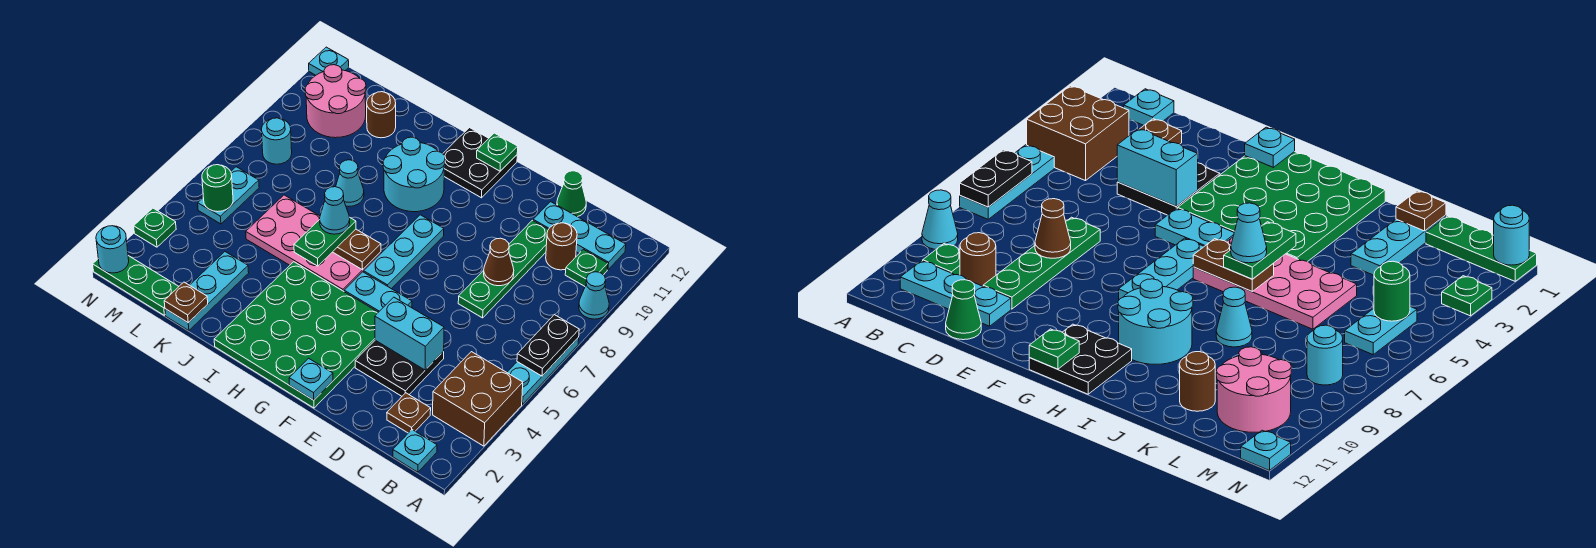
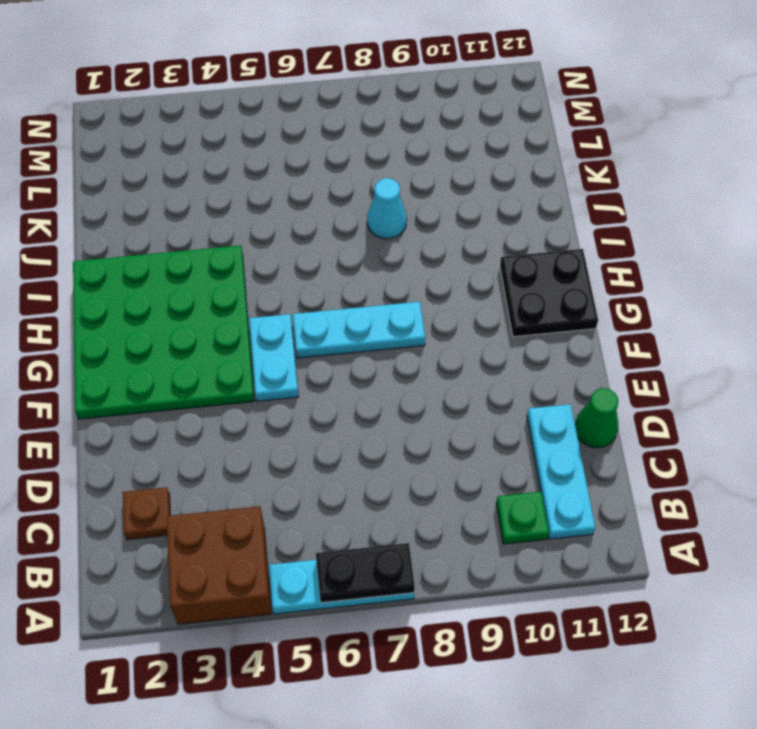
none -> cyan cone A9 level 1
none -> cyan plate B1 level 1
none -> brown round brick C10 level 1
none -> black plate D3:E4 level 1

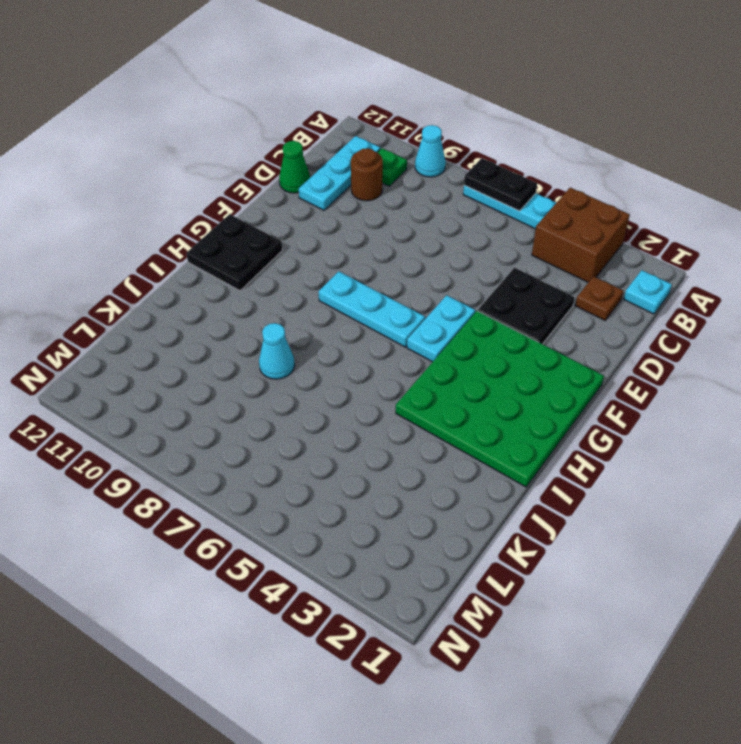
none -> green plate D7:D10 level 1
none -> pink plate H5:K6 level 1
none -> cyan round brick H9:I10 level 1
none -> cyan plate K1:K3 level 1

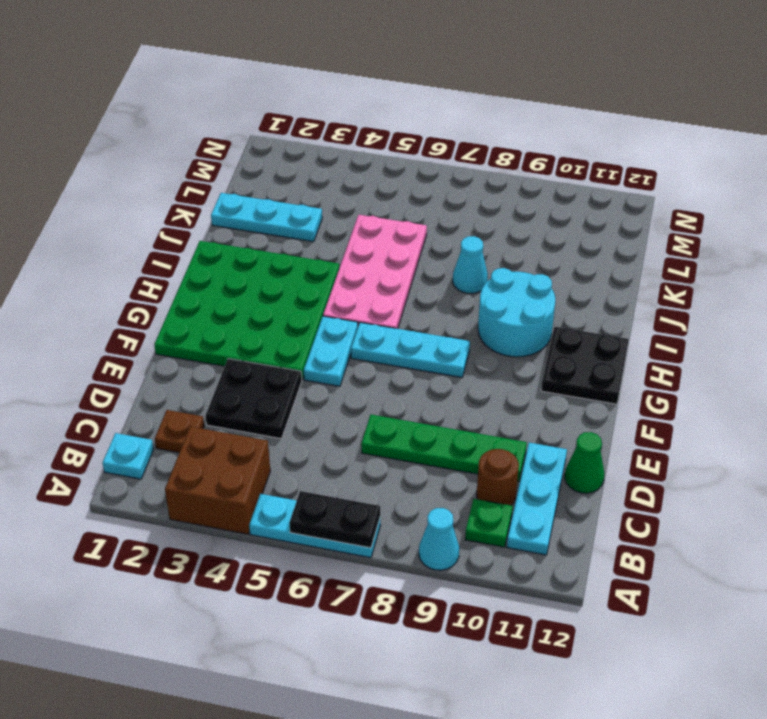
none -> brown round brick K11 level 1
none -> green plate L1:N1 level 1
none -> pink round brick L10:M11 level 1
none -> cyan plate M5:M6 level 1

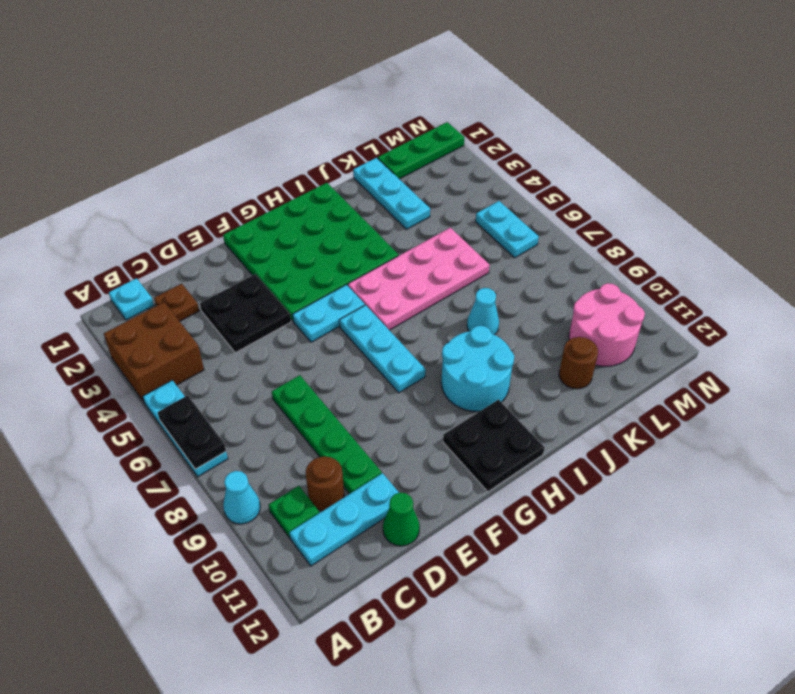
none -> cyan round brick M8 level 1
none -> green plate N3 level 1
none -> cyan plate N12 level 1
none -> cyan brick D4:E4 level 2

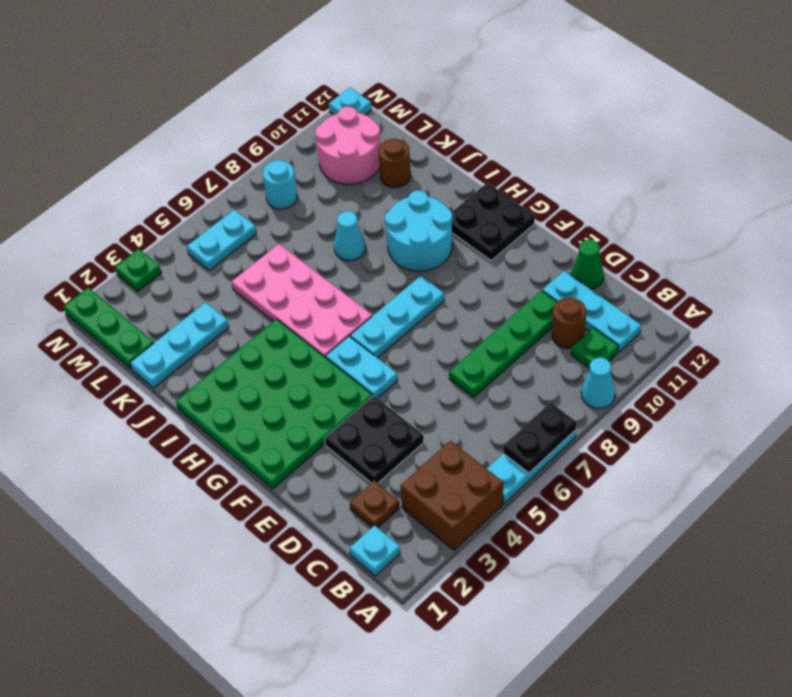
none -> cyan brick D4:E4 level 2
none -> brown cone D8 level 2
none -> cyan plate F1 level 2
none -> green plate G12 level 2

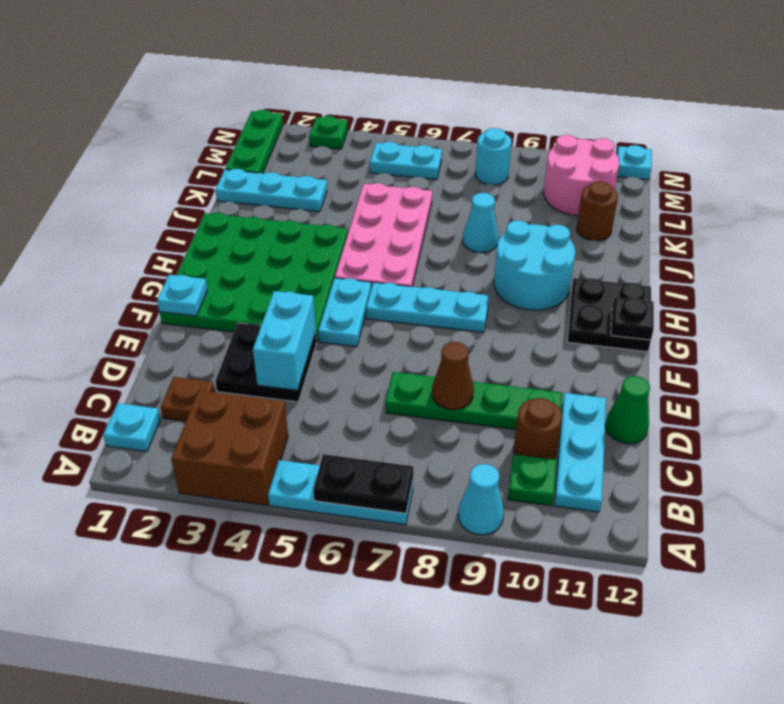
black plate G12 level 2 -> green plate G12 level 2
none -> brown plate H6:I6 level 2
none -> brown plate K1 level 2
none -> green round brick M5 level 2
none -> cyan round brick N1 level 2

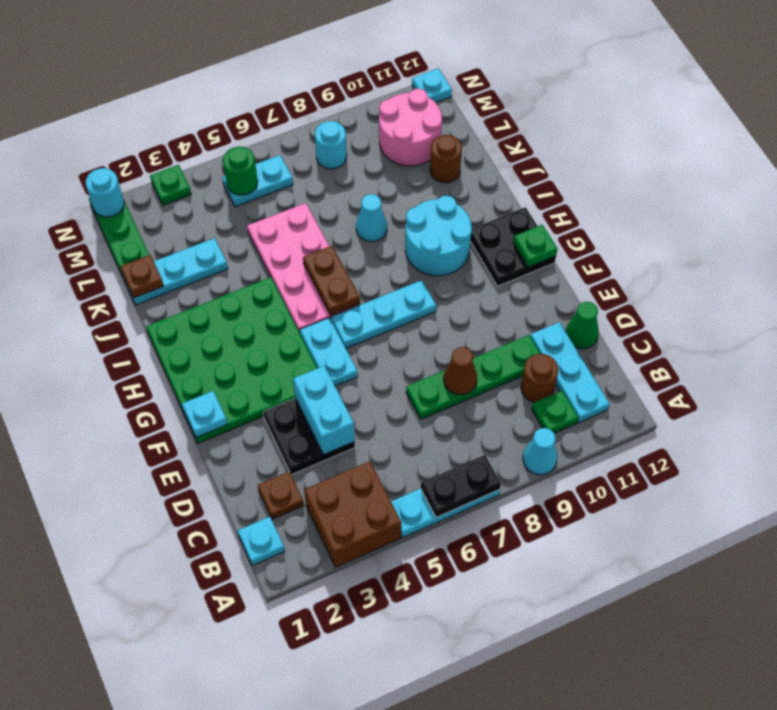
none -> green plate I5:I6 level 3
none -> cyan cone I6 level 4

